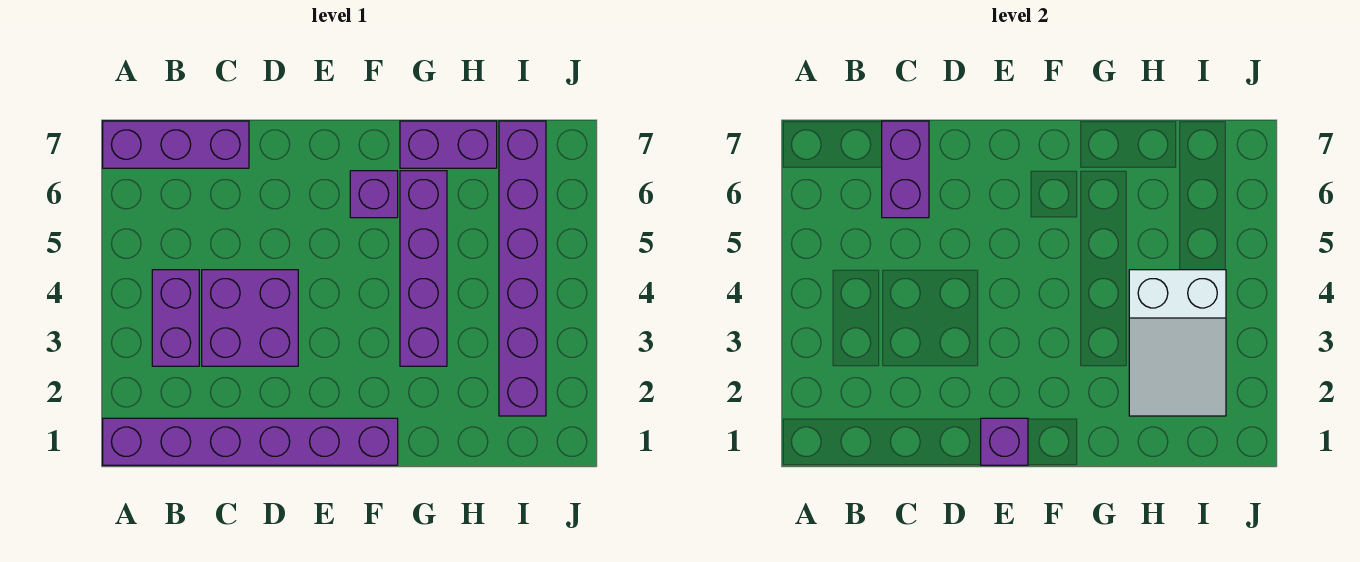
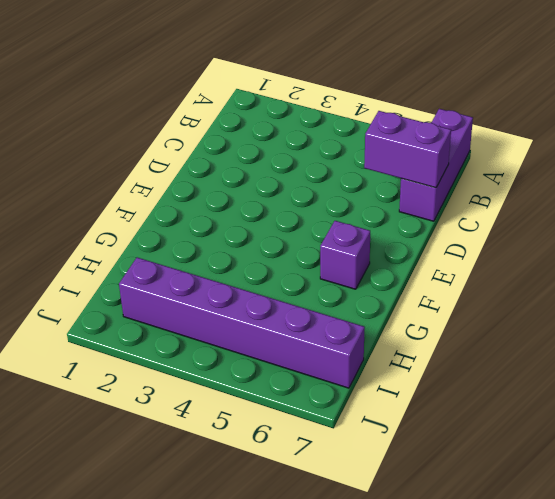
none -> purple brick A1:F1 level 1
none -> purple brick B3:B4 level 1

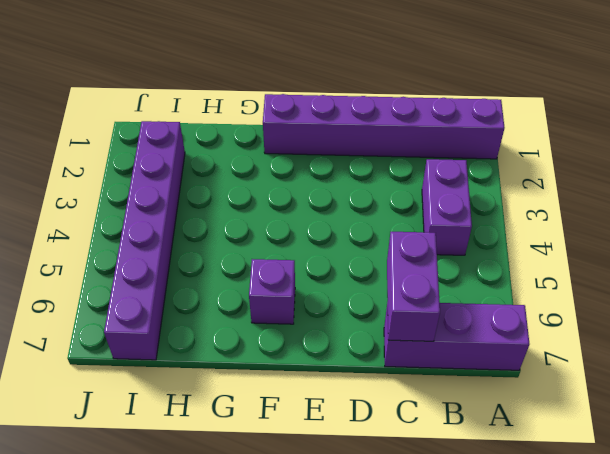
none -> purple brick C3:D4 level 1
none -> purple brick G3:G6 level 1

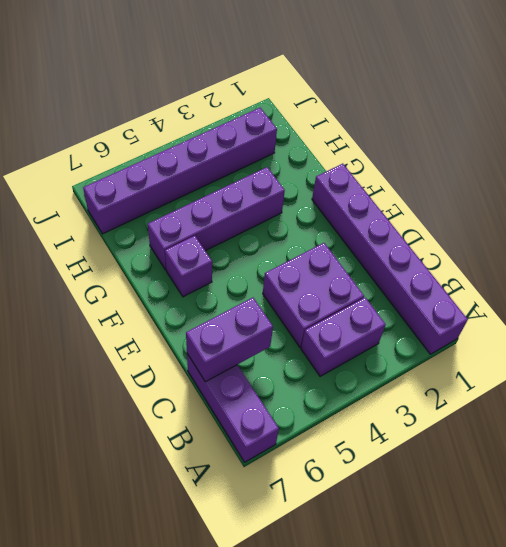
none -> purple brick G7:H7 level 1
none -> purple brick E1 level 2

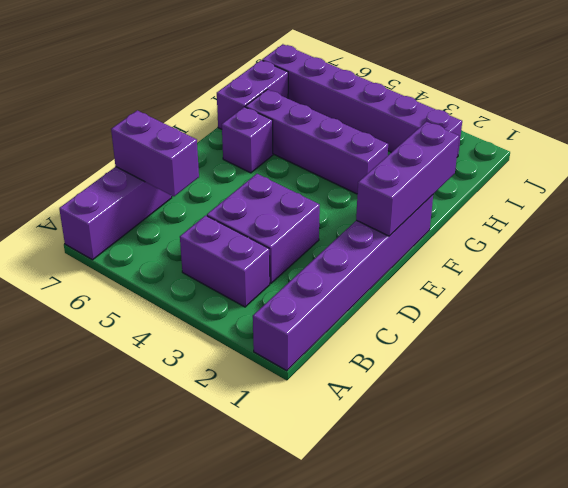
purple brick E1:G1 level 2 -> purple brick E1 level 2
none -> white slope H2:I4 level 2 top 4

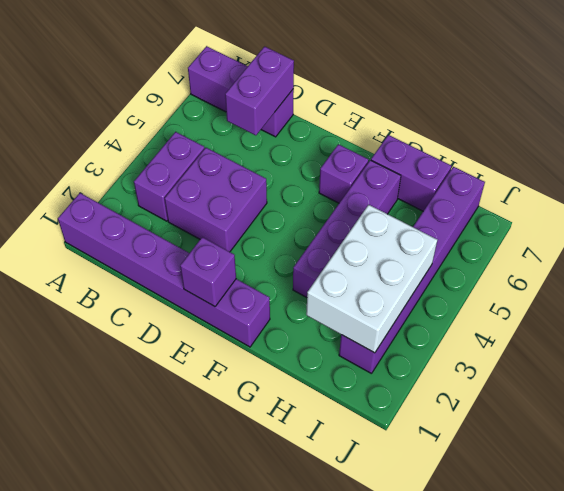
white brick H2:I4 level 2 -> white slope H2:I4 level 2 top 4

